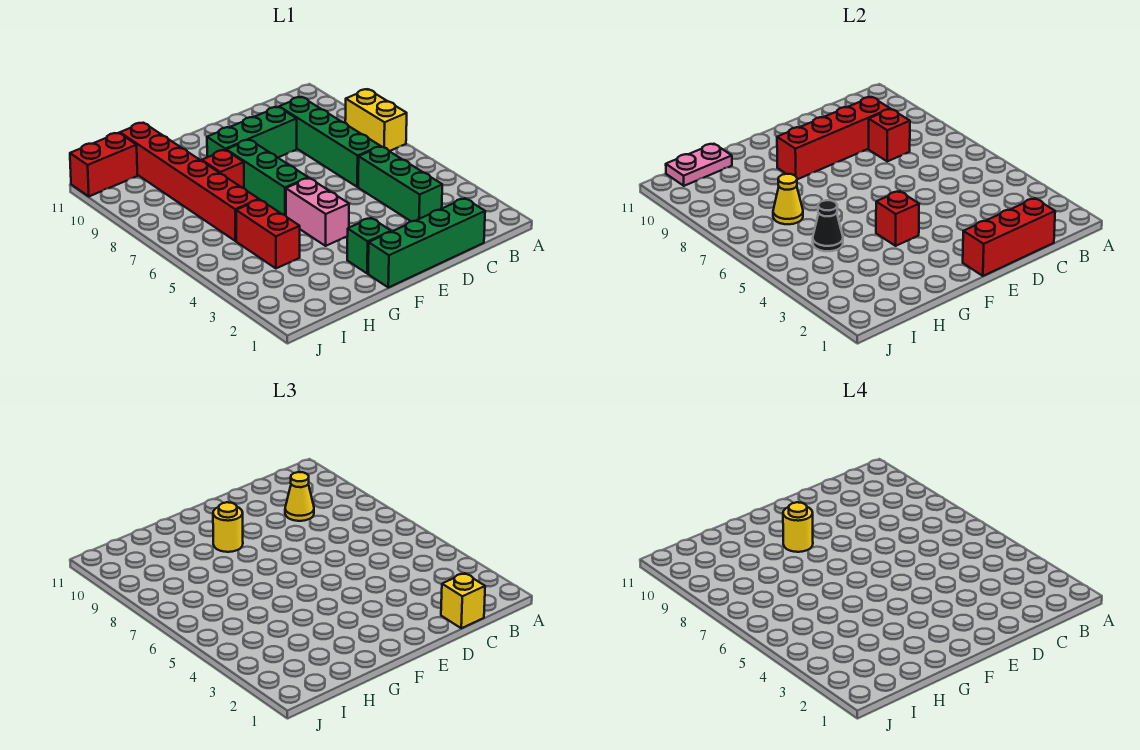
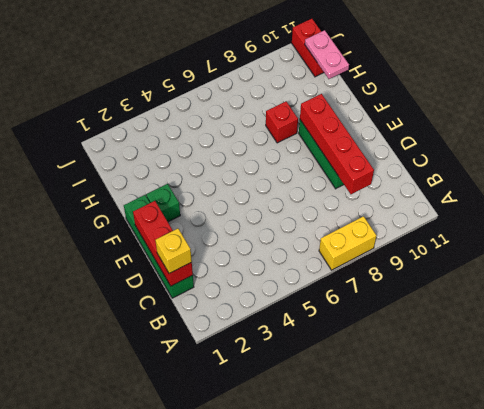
none -> green brick C3:C5 level 1
none -> green brick C6:C9 level 1
none -> pink brick F4:F5 level 1

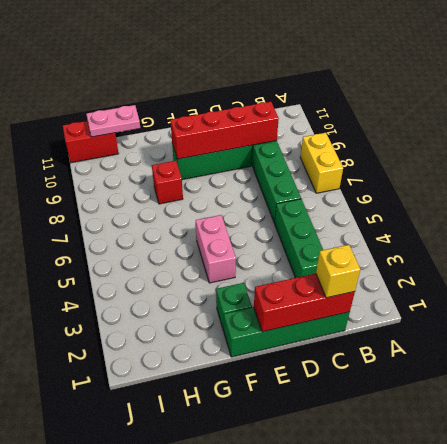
none -> green brick F6:F8 level 1
none -> red brick H4:H5 level 1
none -> red brick H6:H11 level 1

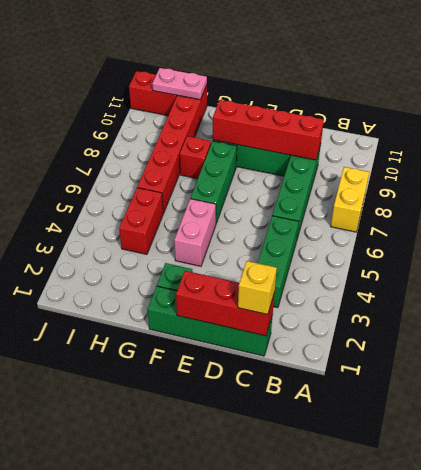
none -> red brick C8 level 2
none -> red brick F4 level 2
none -> black cone H5 level 2

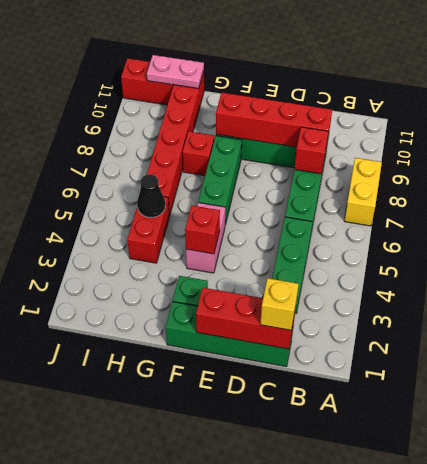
none -> yellow cone H7 level 2
none -> yellow cone C9 level 3
none -> yellow round brick F9 level 3

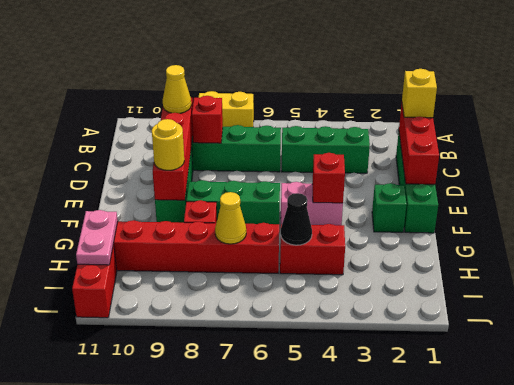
none -> yellow round brick F9 level 4

